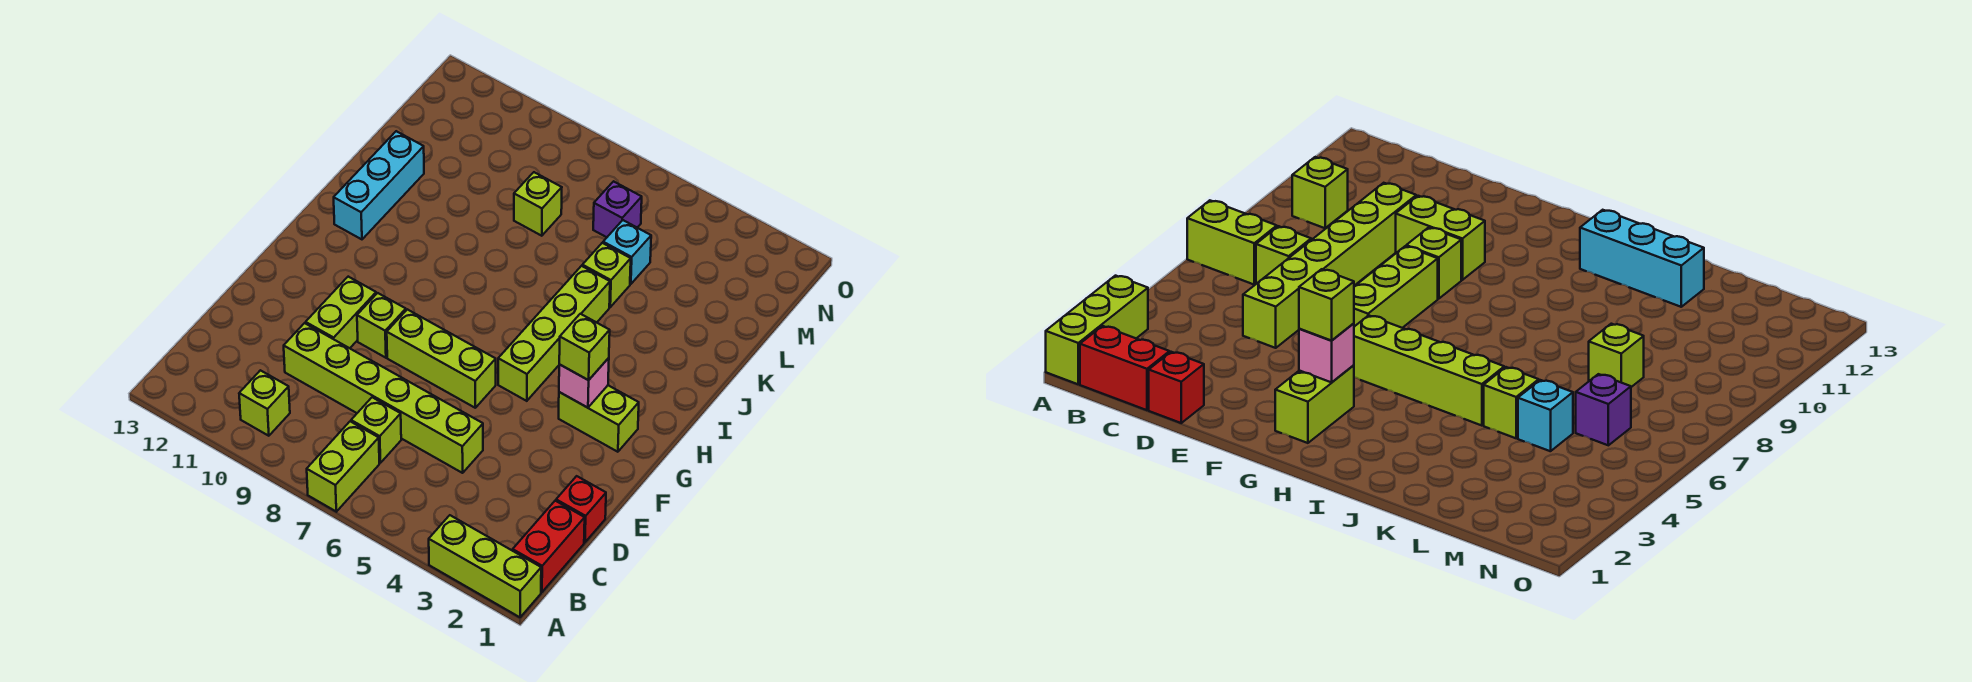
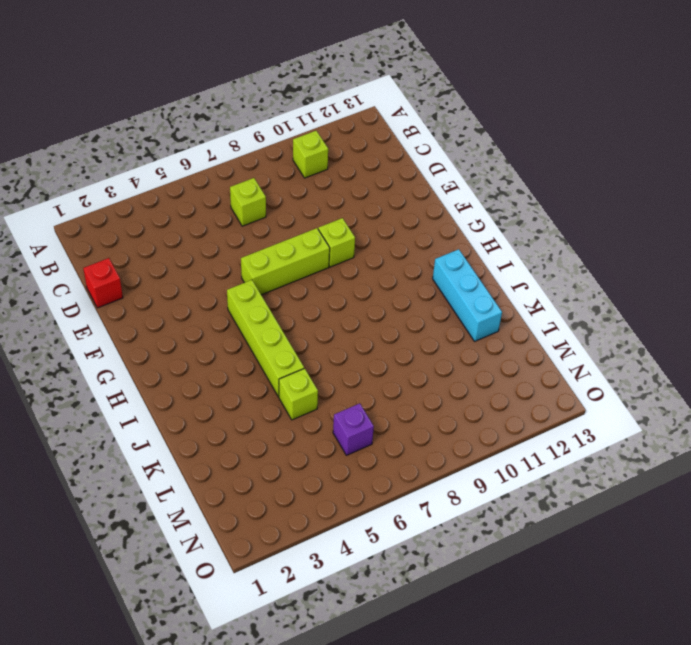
none -> lime brick A1:A3 level 1
none -> lime brick A7:B7 level 1
none -> red brick B1:C1 level 1

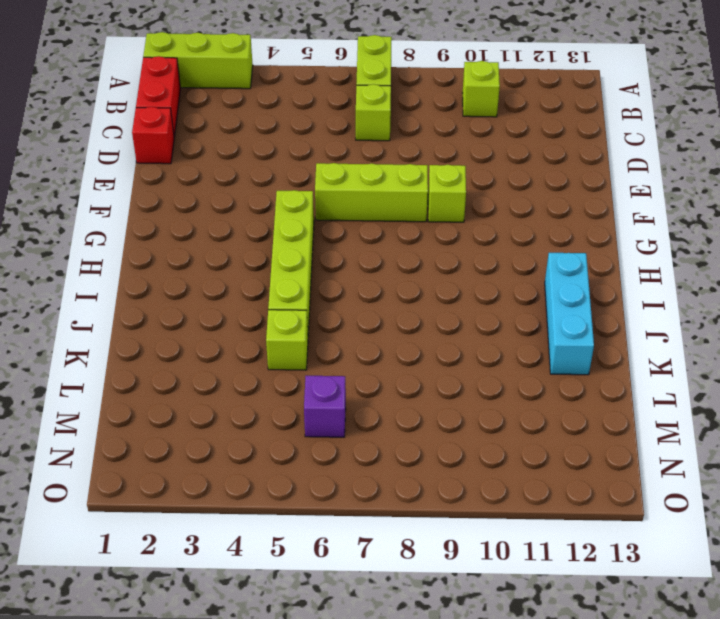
none -> lime brick D5:D10 level 1
none -> lime brick E10:F10 level 1
none -> lime brick G2:G3 level 1

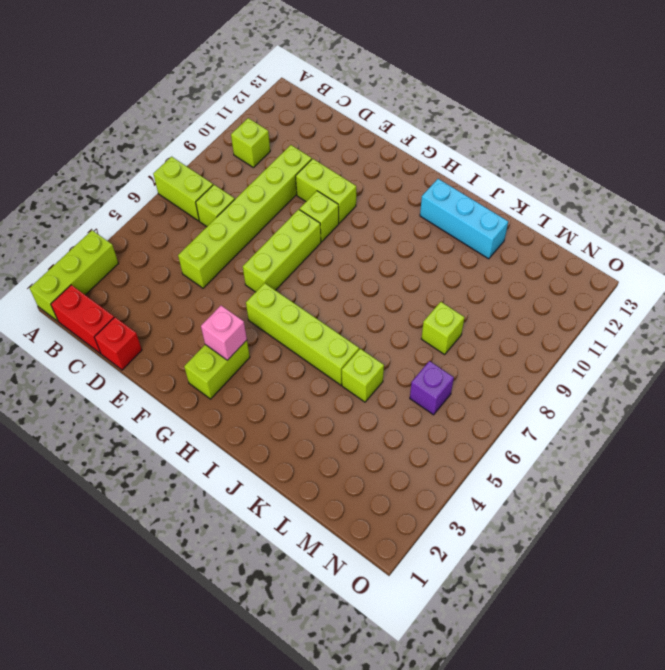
none -> cyan brick L5 level 1
none -> lime brick G3 level 3

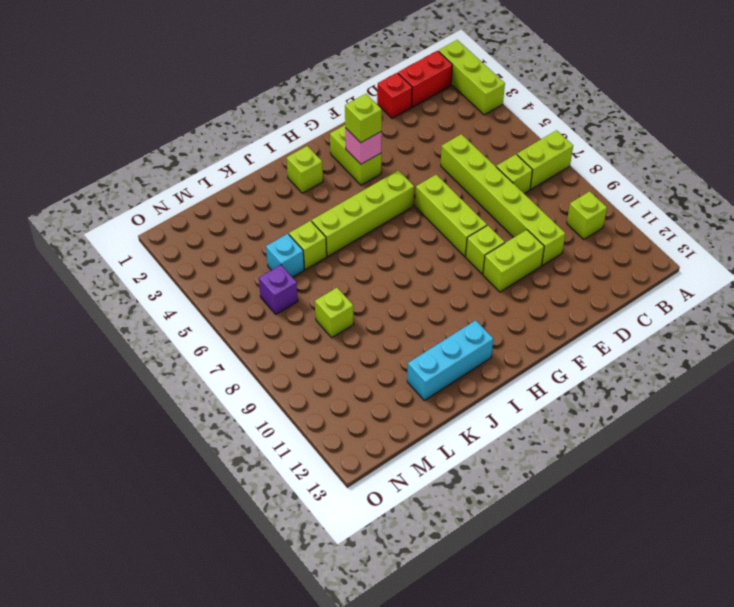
lime brick I2 level 1 -> none

